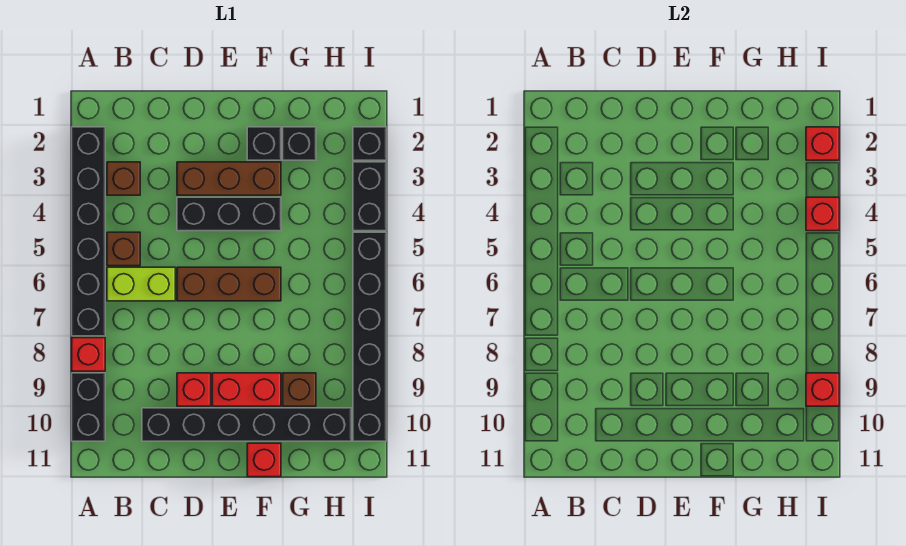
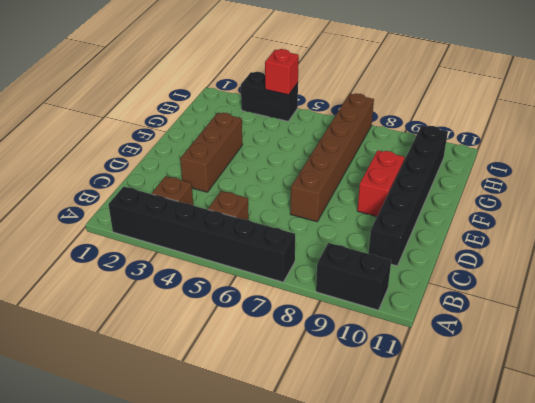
brown brick D7:I7 level 1 -> black brick I5:I10 level 1
none -> red brick A8 level 1
none -> lime brick B6:C6 level 1
none -> black brick D4:F4 level 1

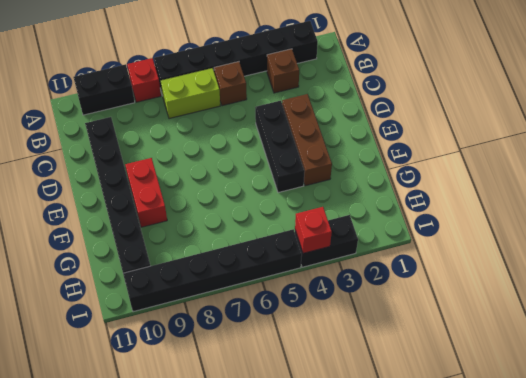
lime brick B6:B7 level 1 -> lime brick B6:C6 level 1
none -> brown brick D6:F6 level 1
none -> red brick D9 level 1
none -> black brick F2 level 1

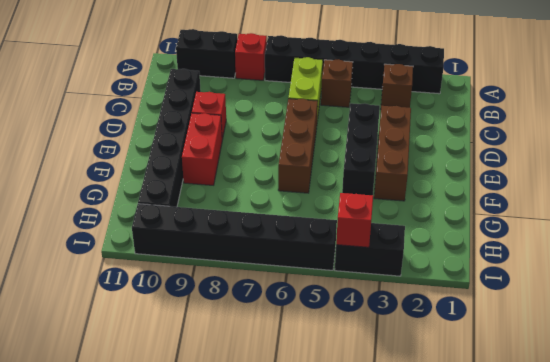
none -> black brick F2 level 1
none -> red brick F11 level 1
none -> black brick G2 level 1

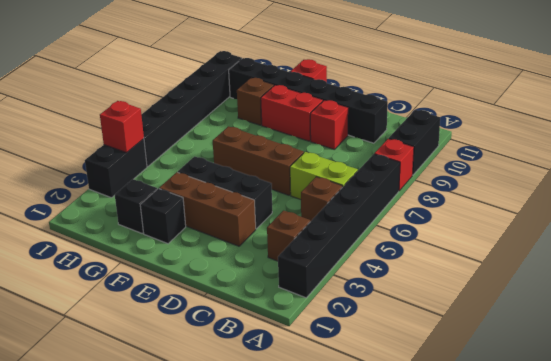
none -> black brick I2 level 1
none -> red brick I2 level 2
none -> red brick I9 level 2

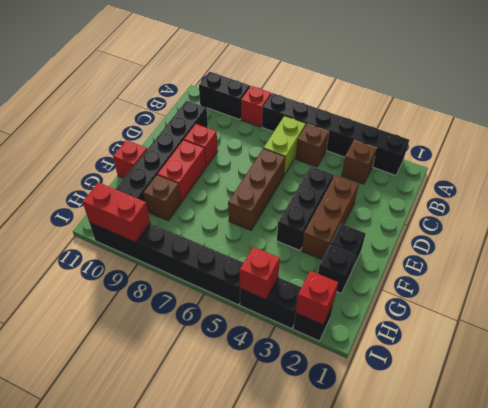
red brick I9:I10 level 2 -> red brick I9 level 2

